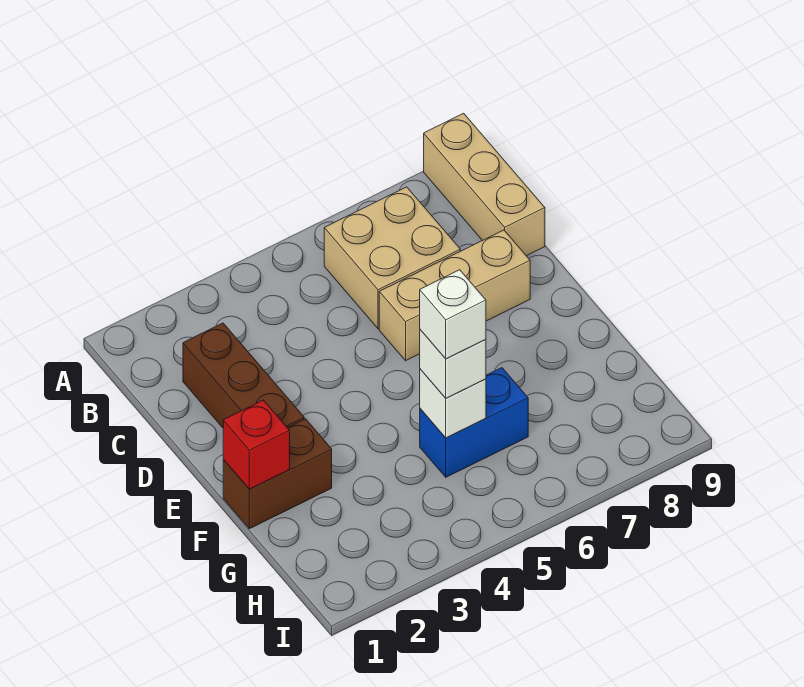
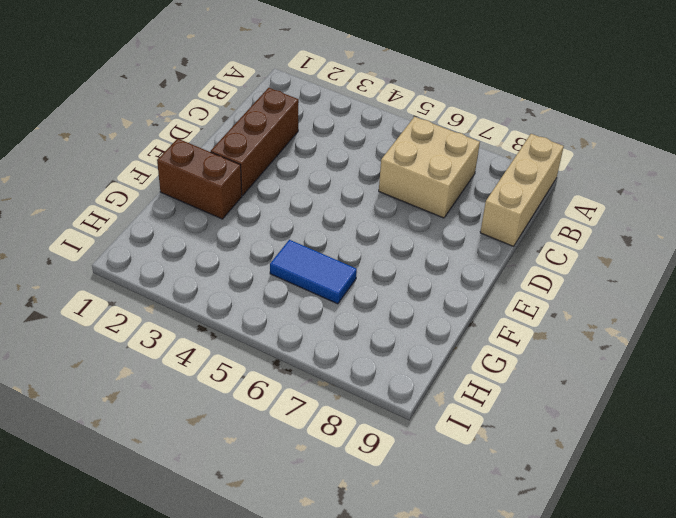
blue tile G5:G6 level 1 -> blue brick G5:G6 level 1
none -> tan brick D6:D8 level 1
none -> red brick F1 level 2

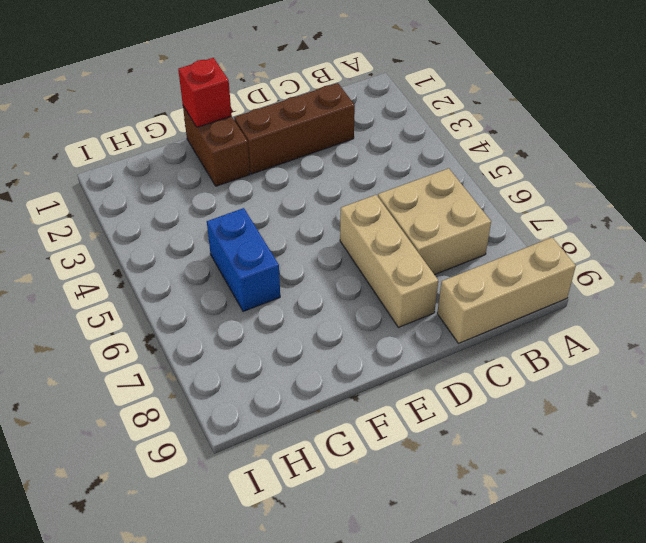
none -> white brick G5 level 2
none -> white brick G5 level 3

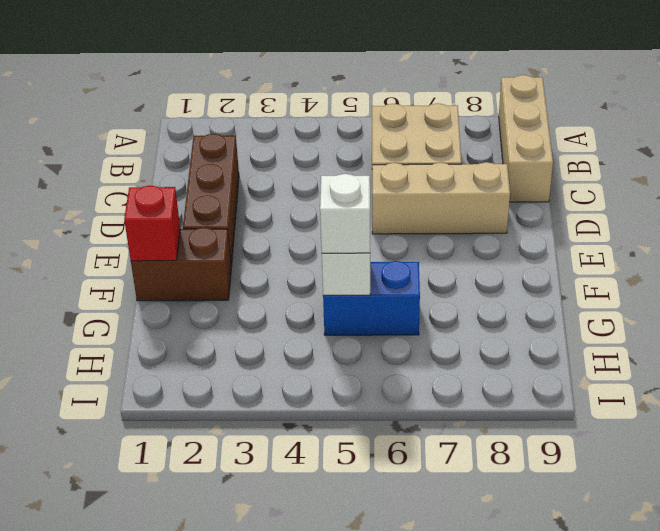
none -> white brick G5 level 4

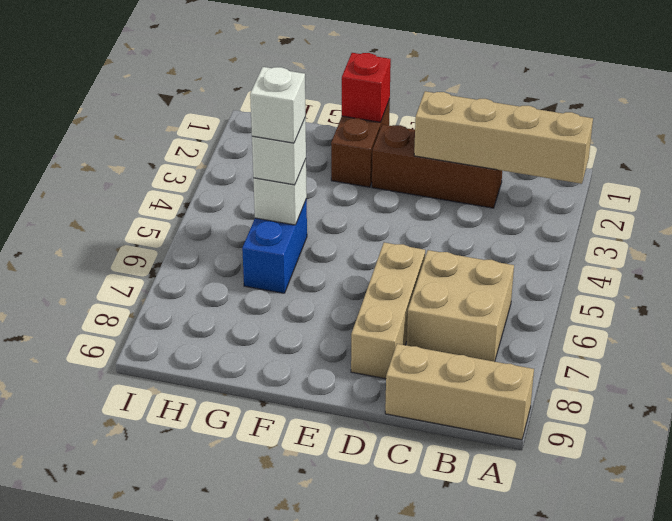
tan brick A2:D2 level 2 -> none

